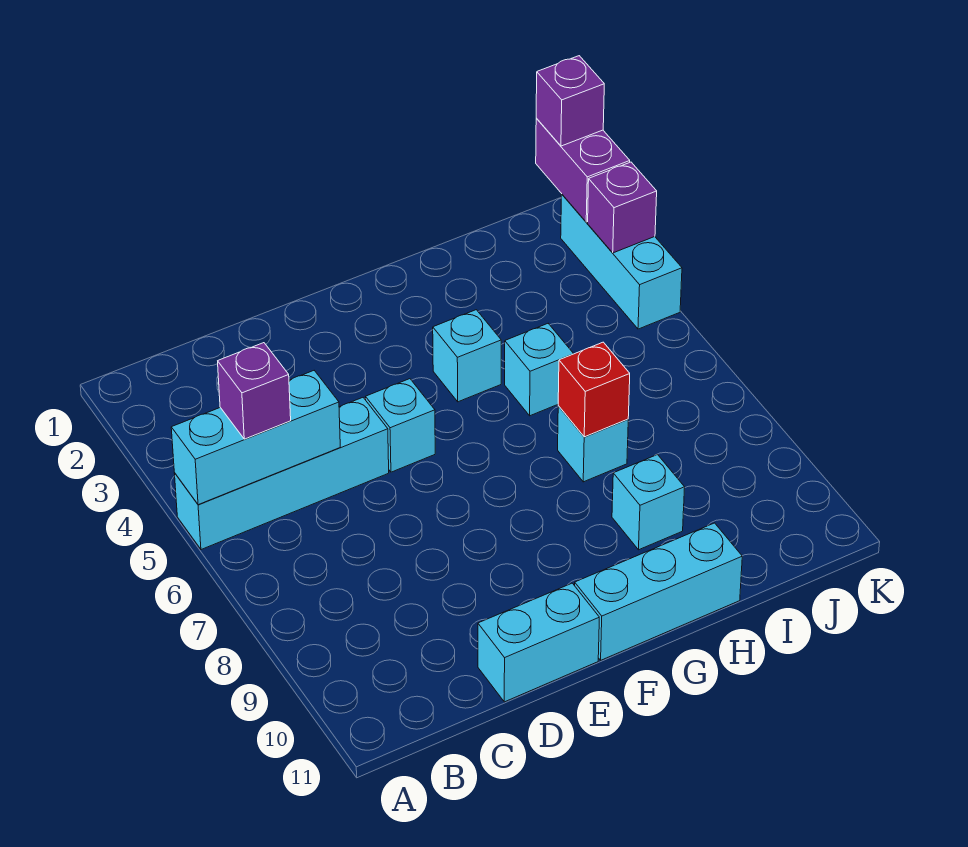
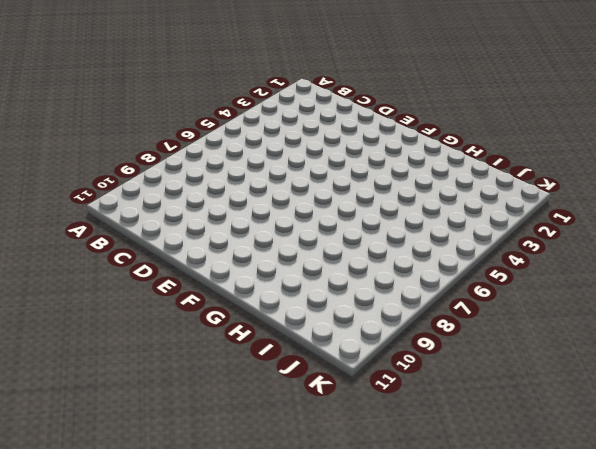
none -> cyan brick A5:D5 level 1
none -> cyan brick D11:E11 level 1
none -> cyan brick E5 level 1

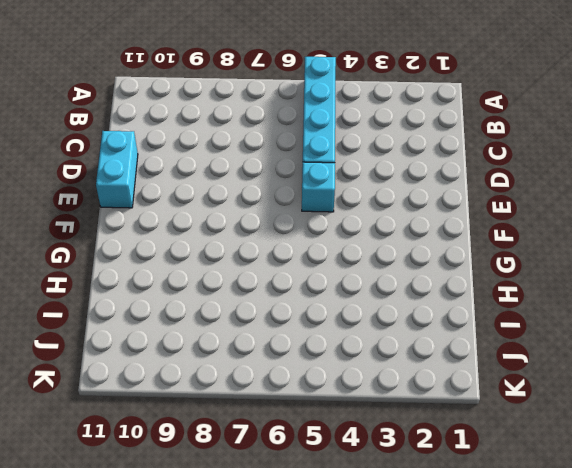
none -> cyan brick F11:H11 level 1
none -> cyan brick G4 level 1
none -> cyan brick H5 level 1

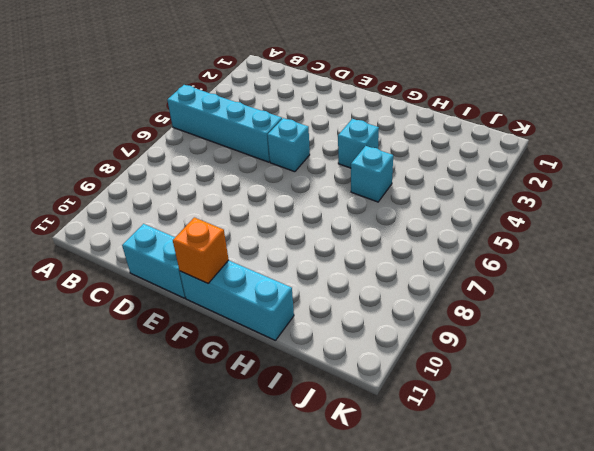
orange brick F11 level 2 -> none
none -> cyan brick H7 level 1
none -> cyan brick H9 level 1
none -> cyan brick K2:K4 level 1

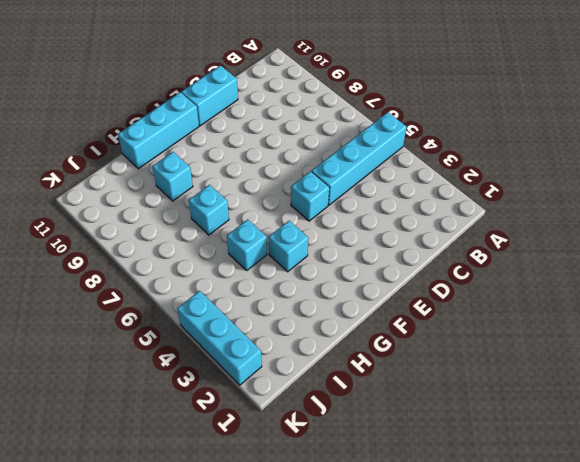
none -> cyan brick A5:C5 level 2
none -> red brick H7 level 2
none -> purple brick K1:K2 level 2

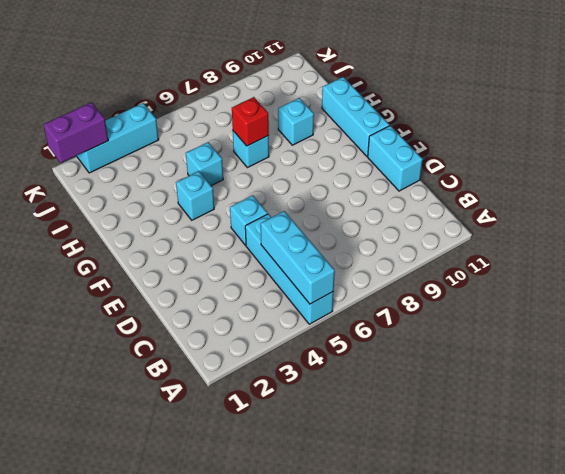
none -> purple brick K3 level 2
none -> purple brick B5 level 3
none -> purple brick K1 level 3

